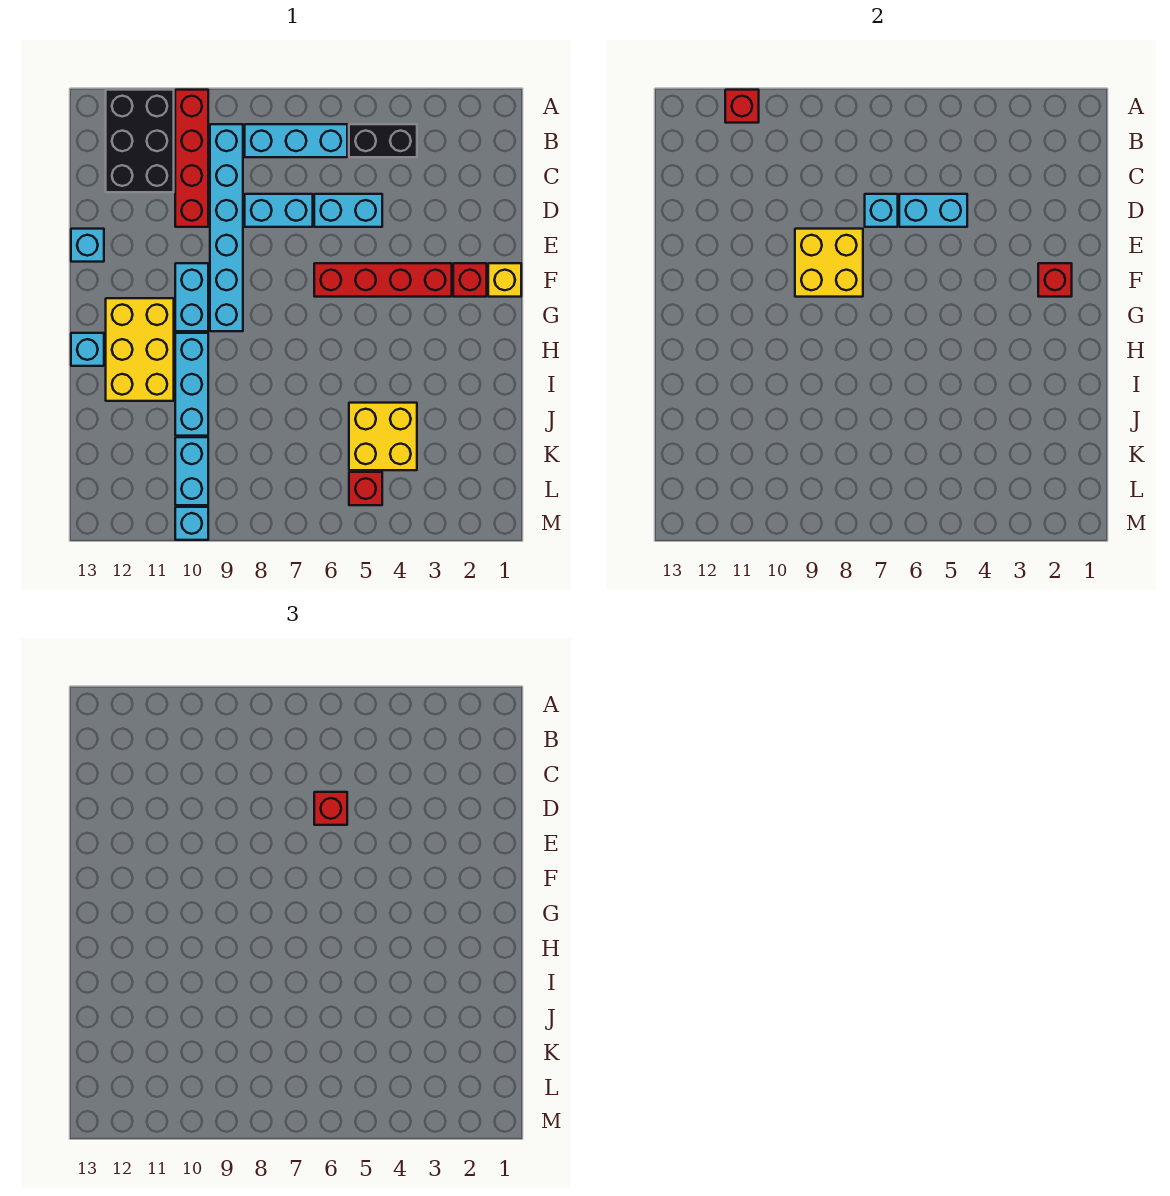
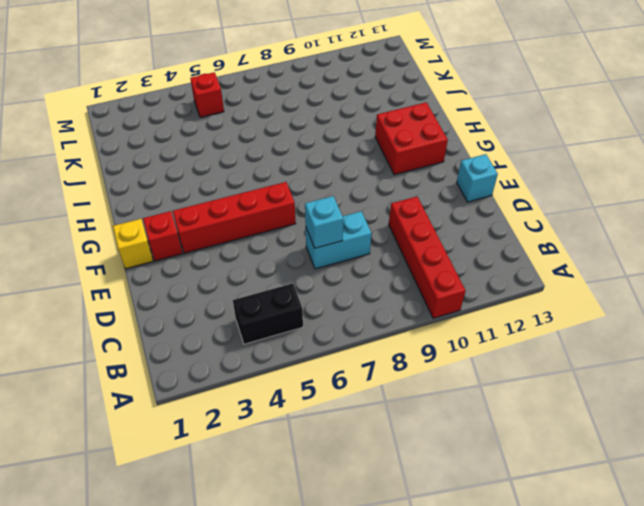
red brick G11:H12 level 1 -> yellow brick G11:I12 level 1
none -> black brick A11:C12 level 1
none -> cyan brick B6:B8 level 1
none -> cyan brick B9:G9 level 1

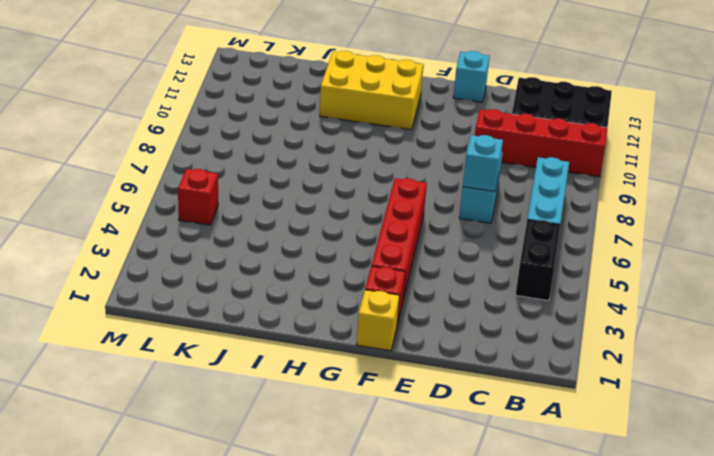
none -> cyan brick B9:G9 level 1
none -> cyan brick D5:D6 level 1
none -> cyan brick F10:G10 level 1

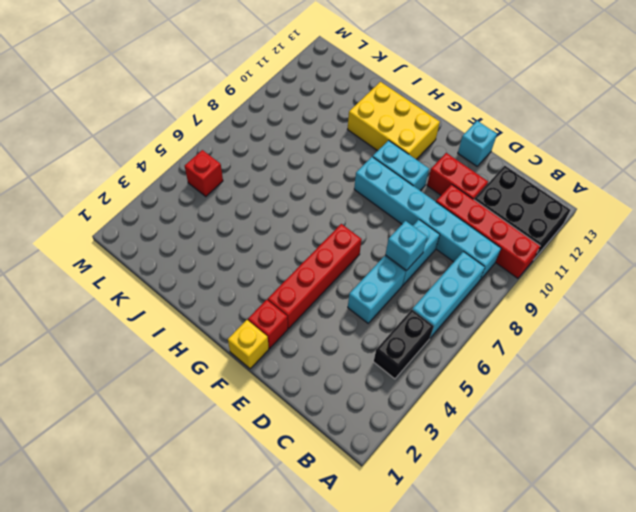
red brick D11:E11 level 1 -> none
none -> cyan brick H10:J10 level 1
none -> cyan brick H13 level 1
none -> yellow brick J4:K5 level 1

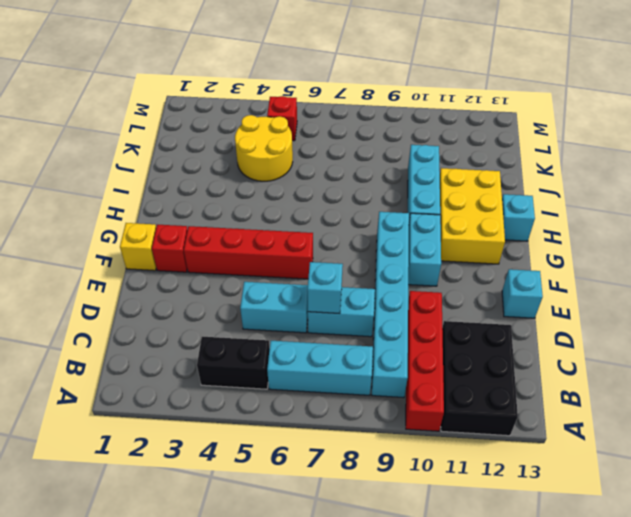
yellow round brick J4:K5 level 1 -> yellow brick J4:K5 level 1
none -> cyan brick K10:L10 level 1
none -> cyan brick M10 level 1
none -> red brick A11 level 2

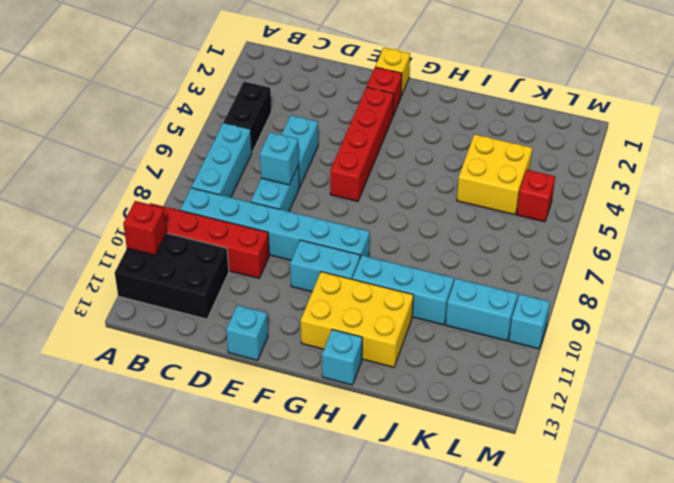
none -> cyan brick D5:D6 level 2
none -> yellow brick E8:F9 level 2
none -> red brick F2 level 2

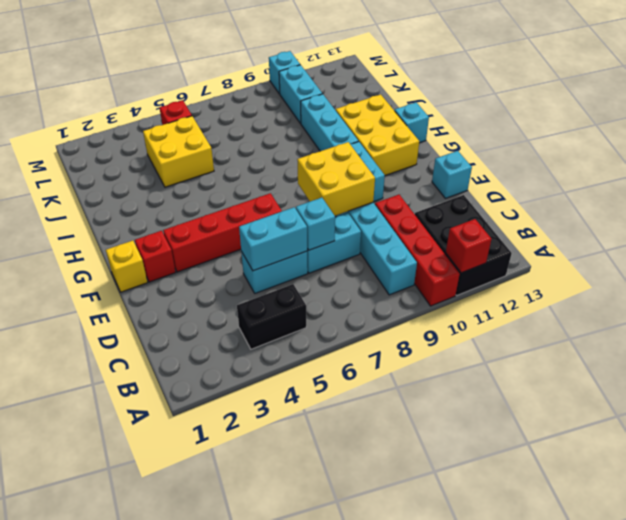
none -> cyan brick B6:B8 level 1
none -> red brick F2 level 2
none -> red brick D6 level 3

